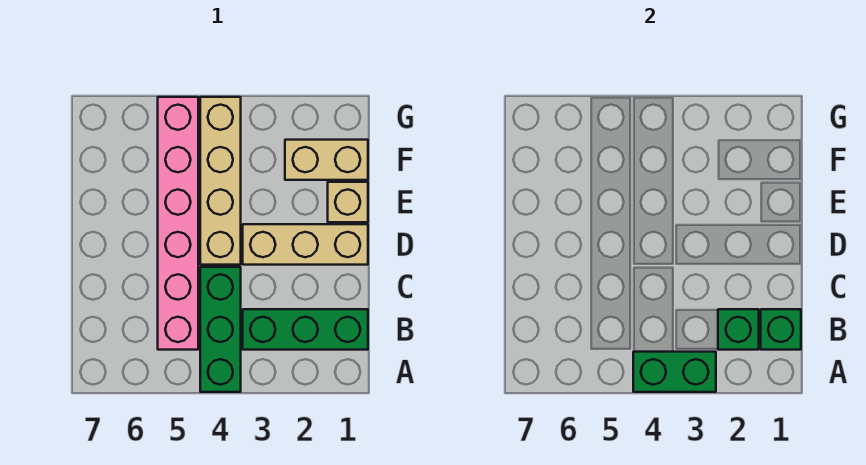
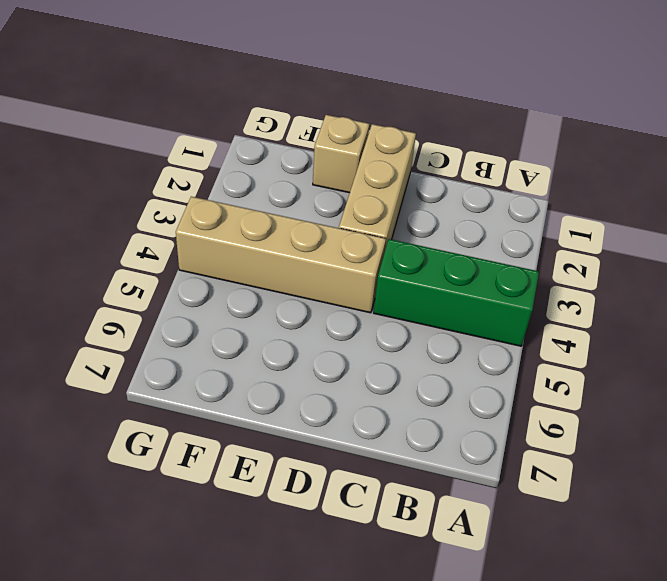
none -> green brick B1:B3 level 1
none -> pink brick B5:G5 level 1

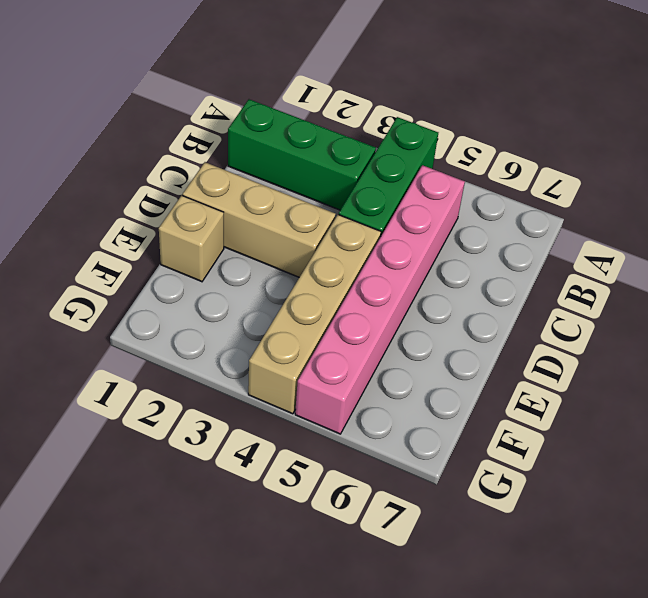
none -> tan brick F1:F2 level 1
none -> green brick A3:A4 level 2

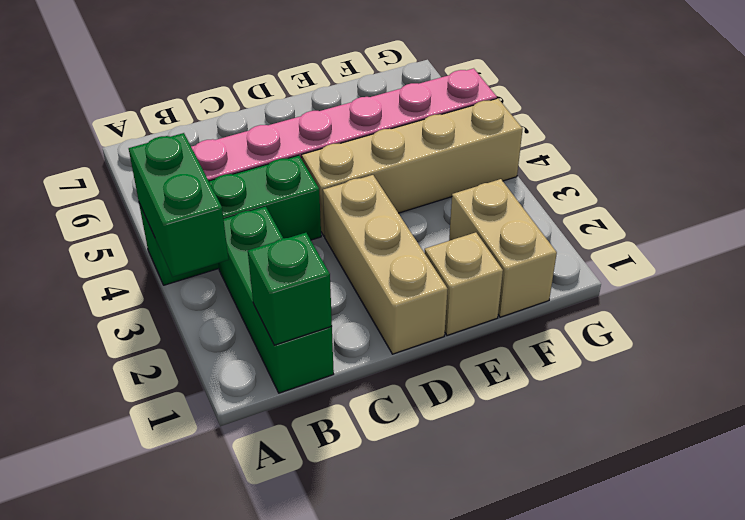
none -> green brick B2 level 2

